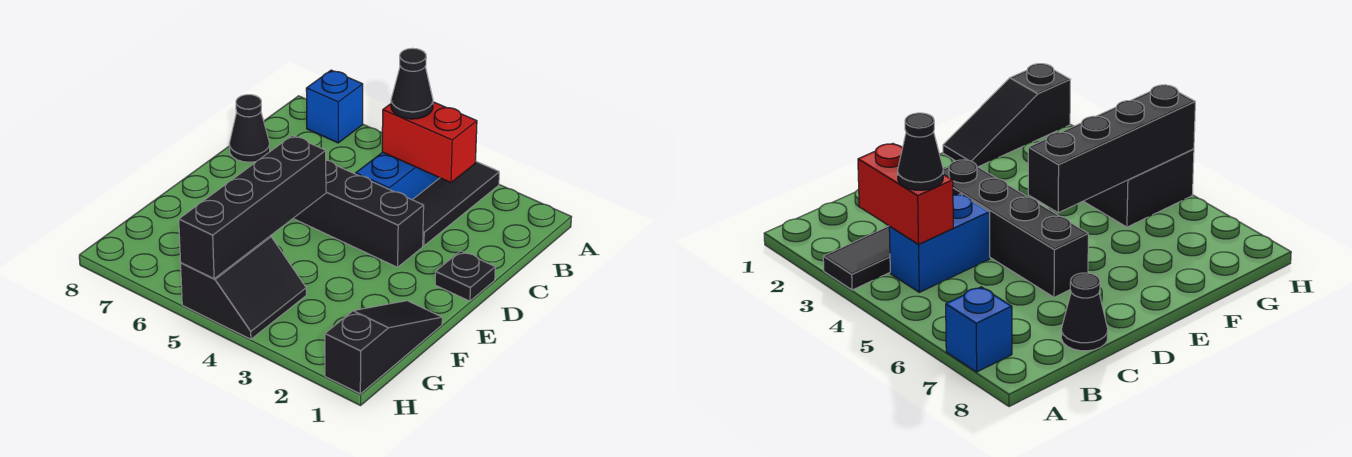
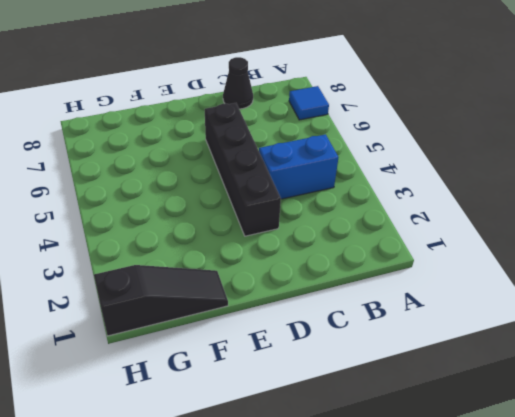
blue tile A7 level 1 -> blue brick A7 level 1
none -> black tile A3:C3 level 1
none -> black plate D1 level 1

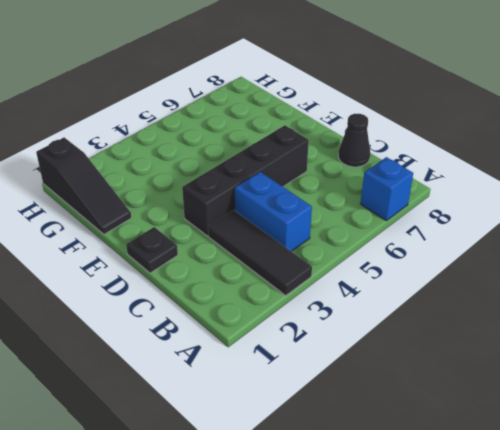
none -> black slope G4:H5 level 1 top 5
none -> red brick B3:B4 level 2

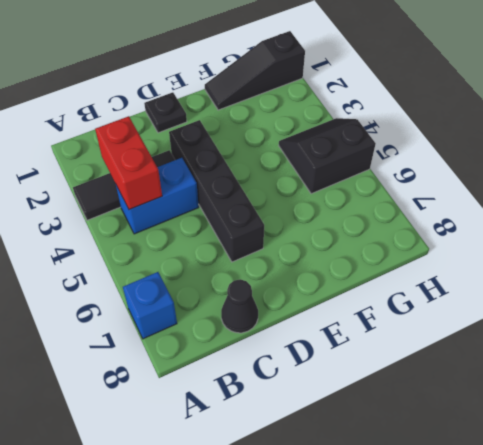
none -> black brick E5:H5 level 2
none -> black cone B4 level 3

